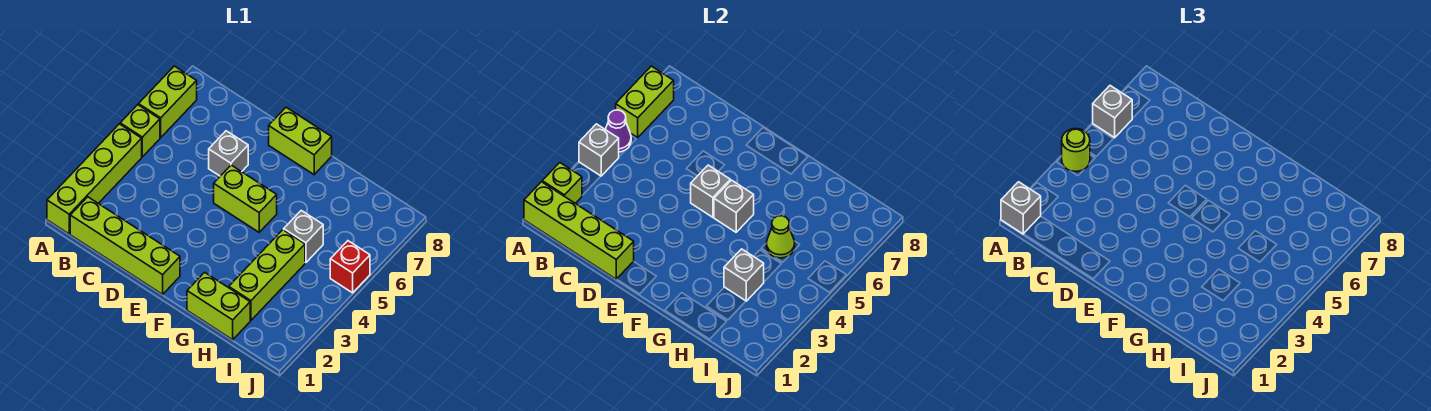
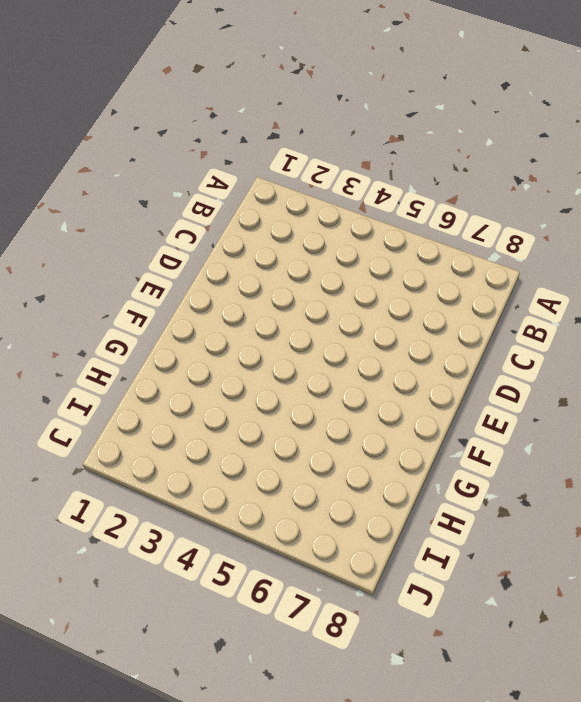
none -> lime brick A1:A4 level 1
none -> lime brick A5 level 1
none -> lime brick A6:A7 level 1

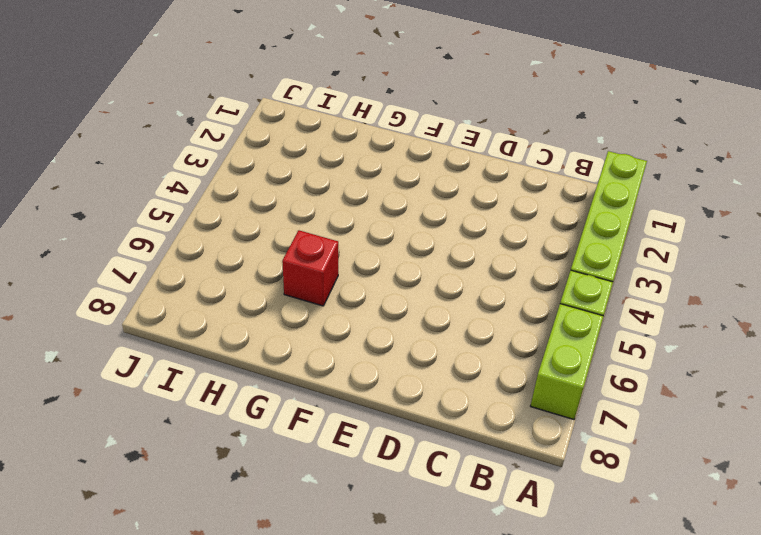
red brick G6 level 1 -> red brick J5 level 1
none -> lime brick B1:E1 level 1
none -> grey brick D6 level 1
none -> lime brick E5:F5 level 1

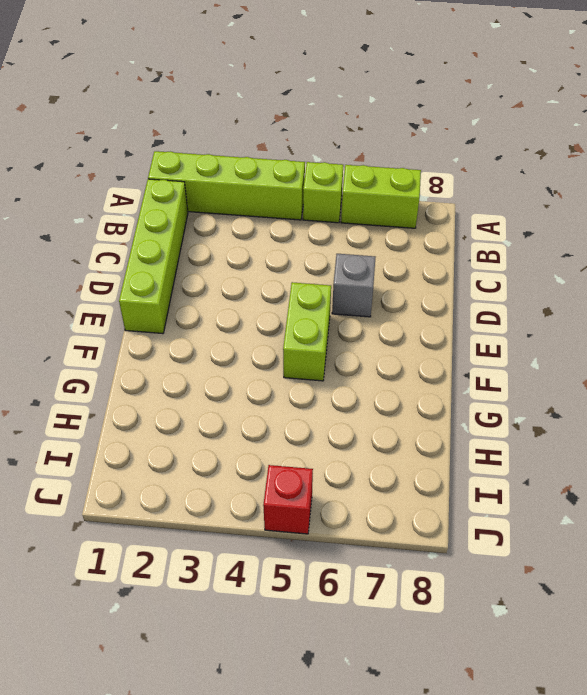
none -> lime brick E8:F8 level 1
none -> lime brick G1:H1 level 1
none -> lime brick H2:H4 level 1

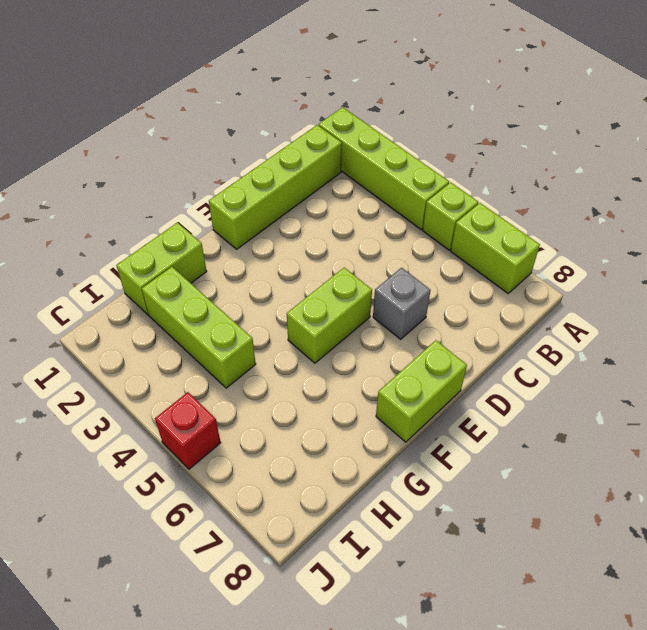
none -> grey brick H5 level 1
none -> lime brick A1:D1 level 2
none -> lime brick A2 level 2

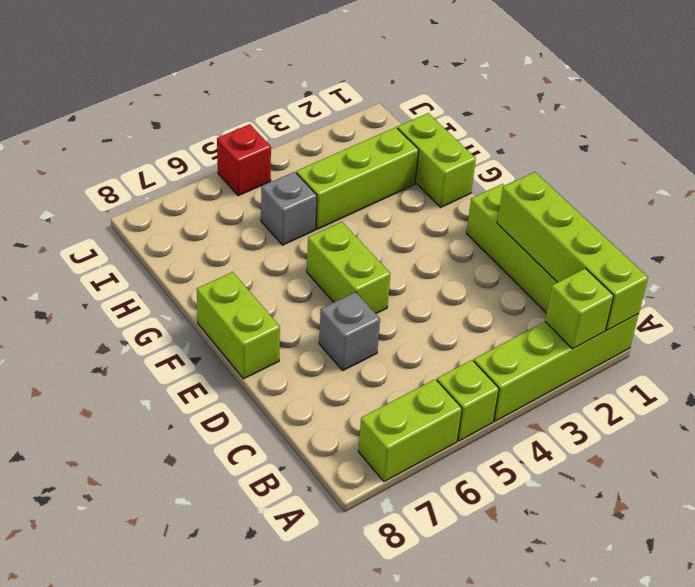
none -> grey brick A4 level 2
none -> purple cone A5 level 2
none -> lime brick A6:A7 level 2

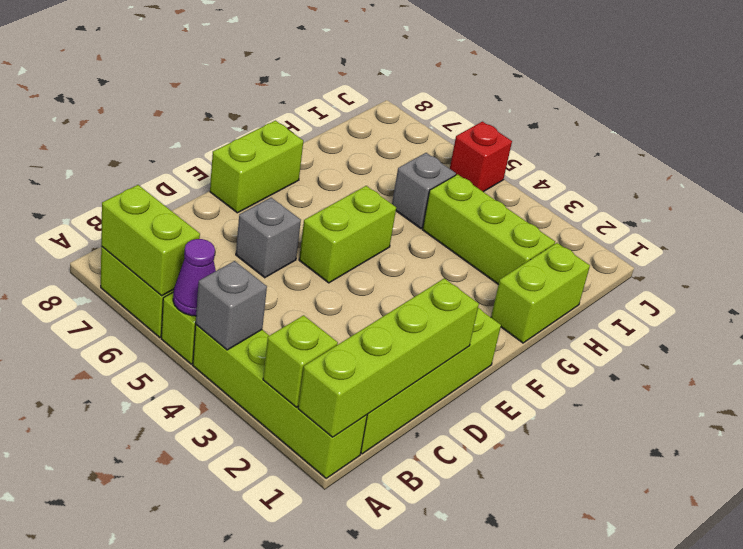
none -> grey brick E5 level 2
none -> grey brick F5 level 2
none -> grey brick H3 level 2

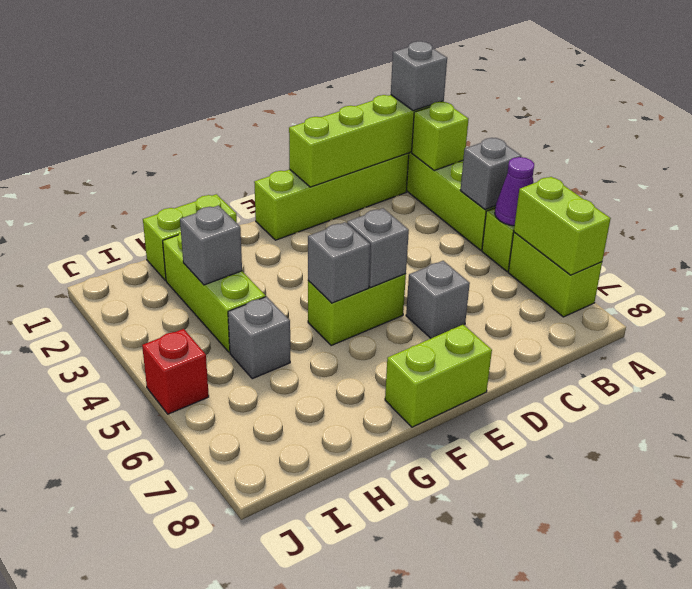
none -> lime cone H5 level 2
none -> lime round brick A4 level 3
none -> grey brick A6 level 3

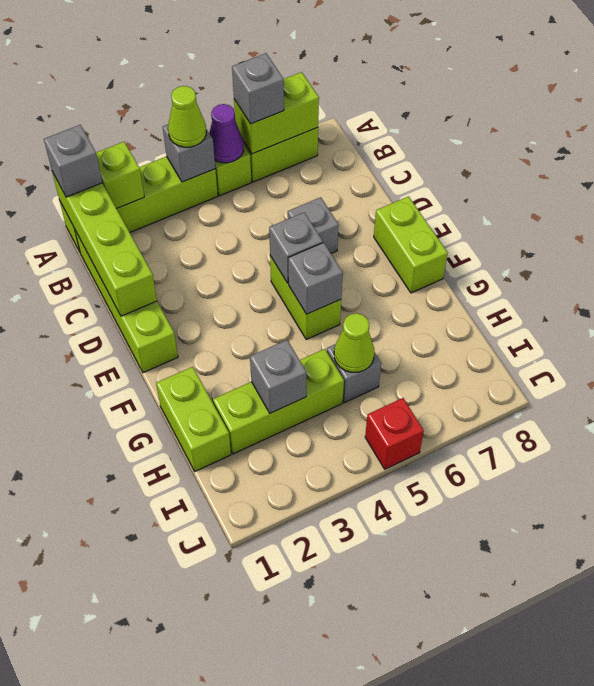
lime cone A4 level 3 -> lime round brick A4 level 3

